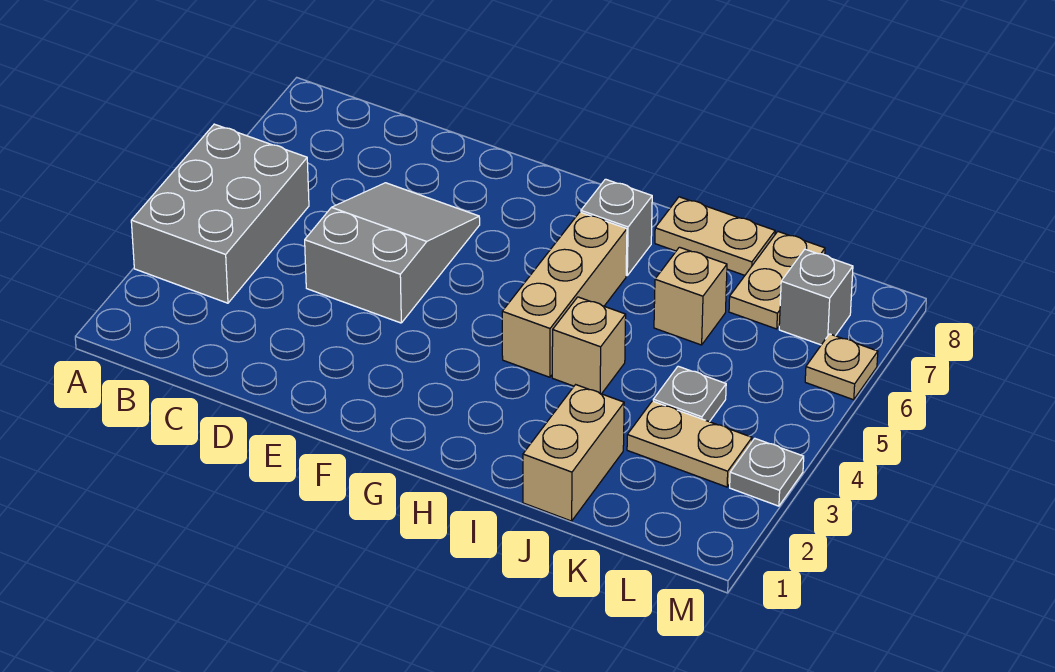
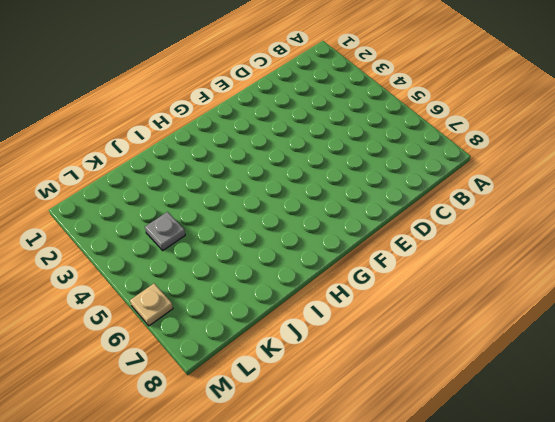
none -> grey brick A3:B5 level 1
none -> grey slope D4:E6 level 1 top 4
none -> tan brick H4:H6 level 1

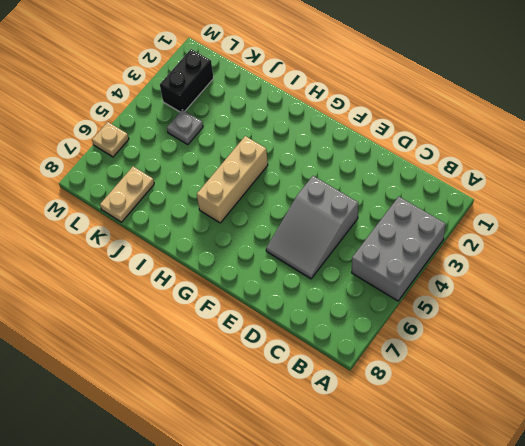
black brick L2:L3 level 1 -> tan plate K3:L3 level 1
none -> grey brick H7 level 1
none -> tan brick I4 level 1
none -> tan plate I8:J8 level 1

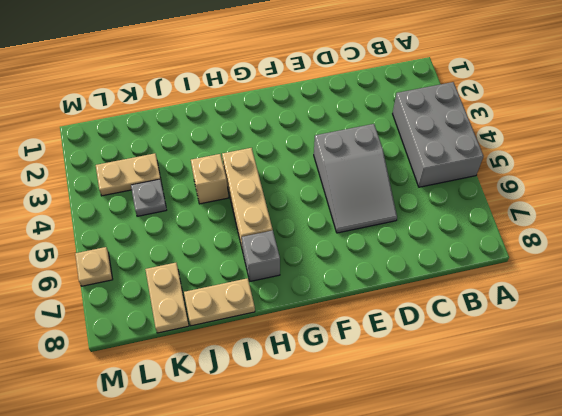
none -> tan brick J1:J2 level 1
none -> tan brick J6 level 1
none -> grey brick L7 level 1

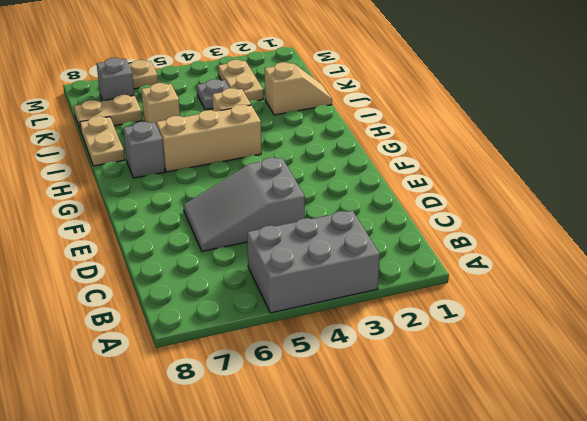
tan slope J1:J2 level 1 top 2 -> tan brick J1:J2 level 1
none -> grey plate M3 level 1

